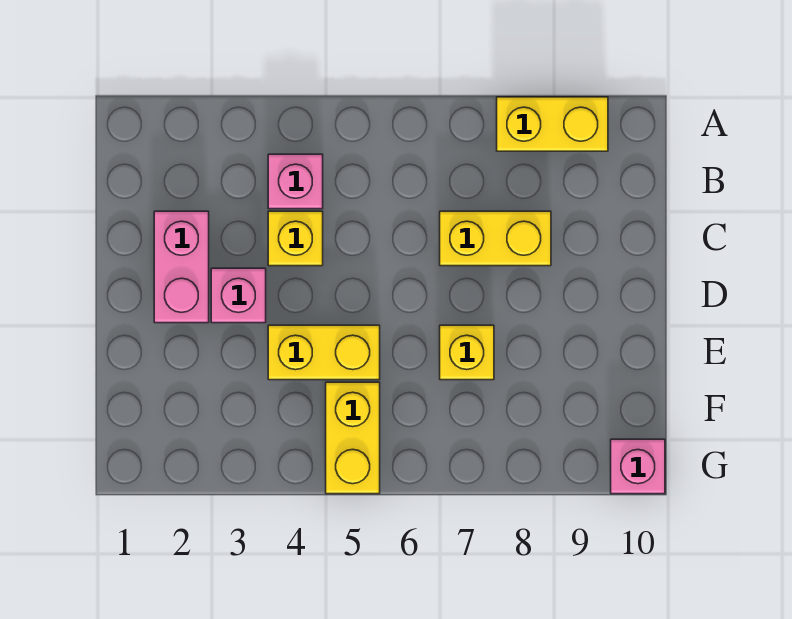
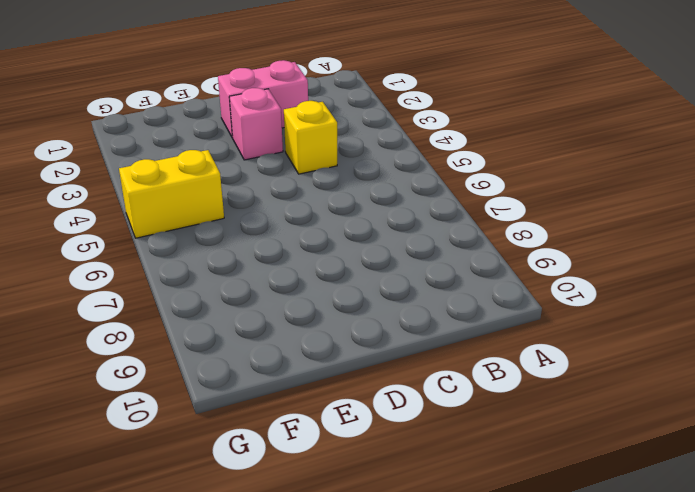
none -> yellow brick A8:A9 level 1
none -> pink brick B4 level 1

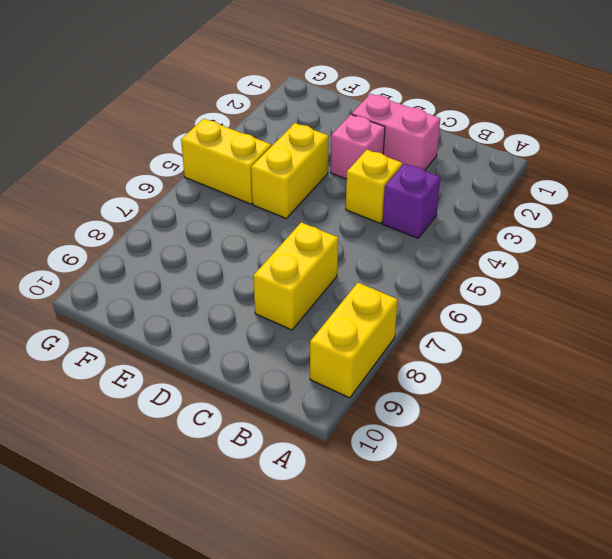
purple brick B4 level 1 -> pink brick B4 level 1
none -> yellow brick E7 level 1
none -> pink brick G10 level 1

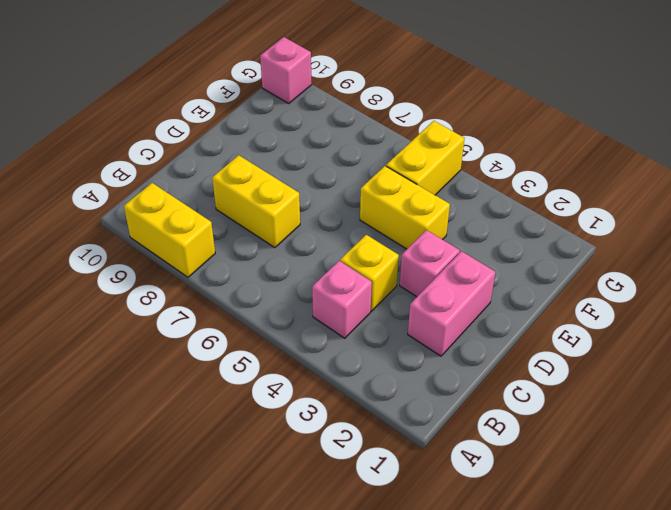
none -> yellow brick E7 level 1

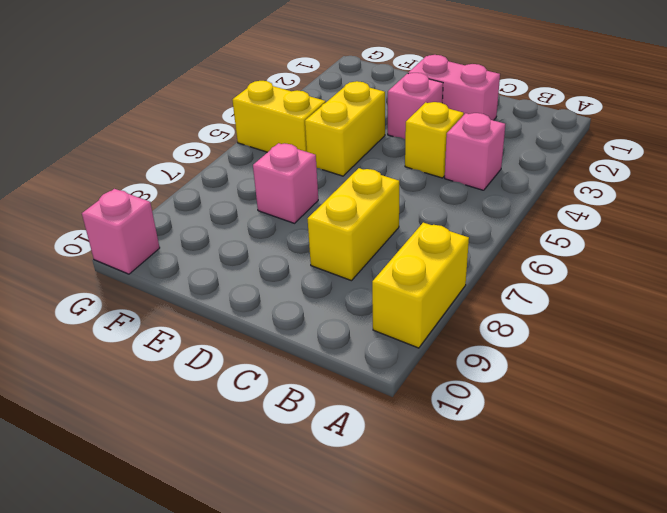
pink brick E7 level 1 -> yellow brick E7 level 1

